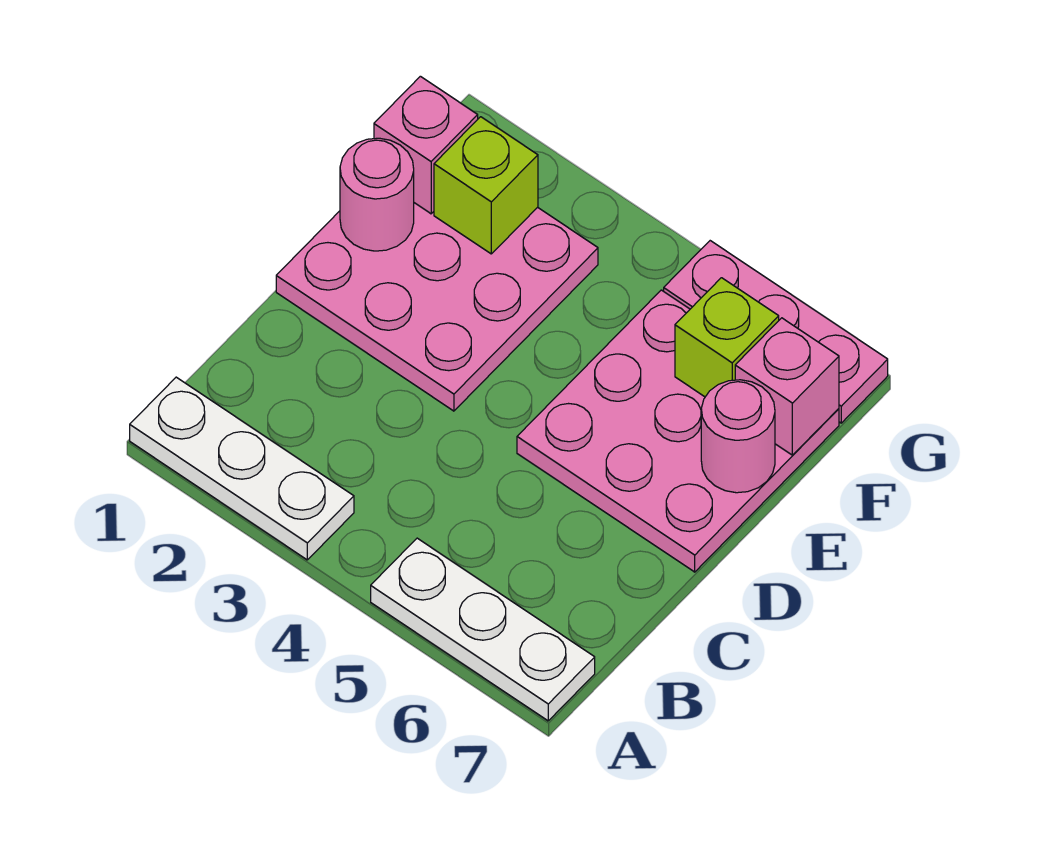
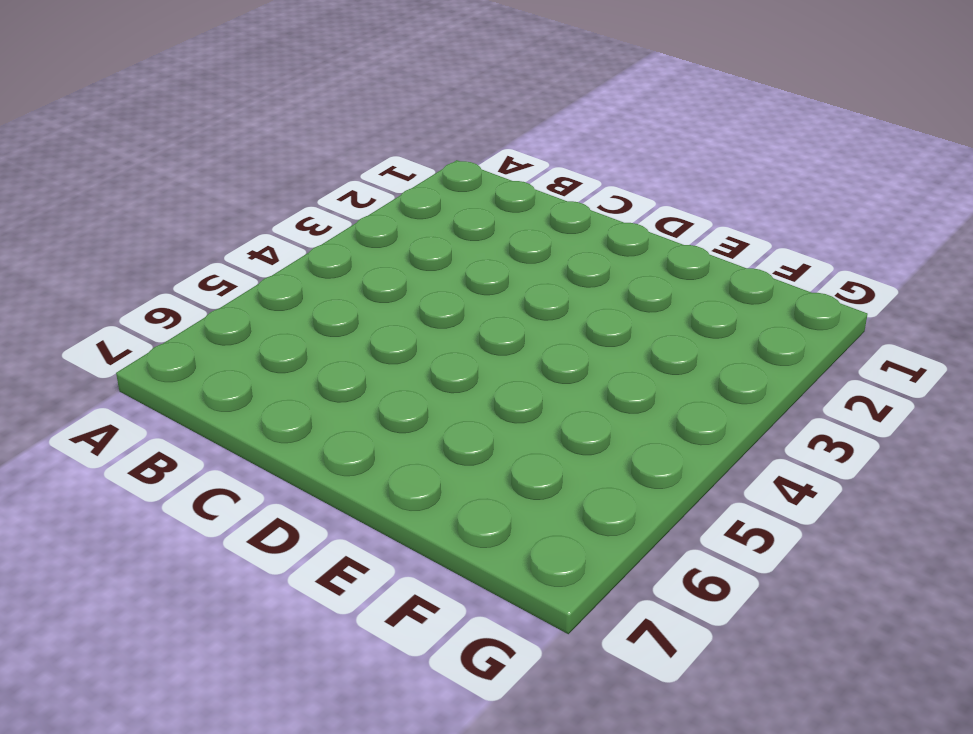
none -> white plate A1:A3 level 1
none -> white plate A5:A7 level 1

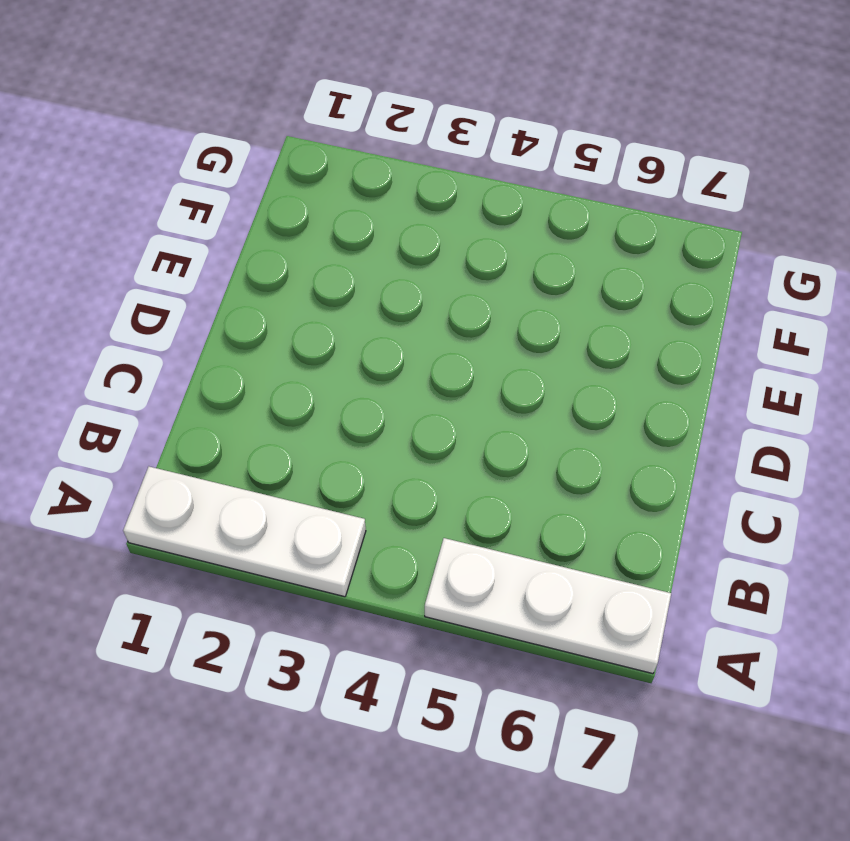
none -> pink plate D1:F3 level 1
none -> pink plate D5:F7 level 1

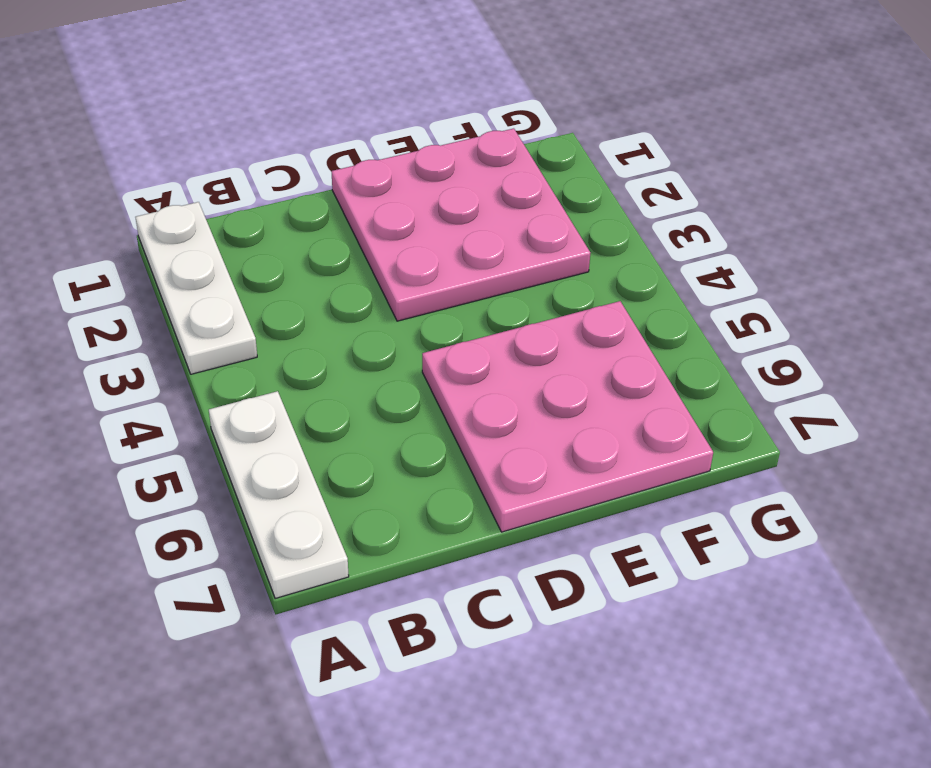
none -> pink plate G5:G7 level 1
none -> pink round brick E1 level 2

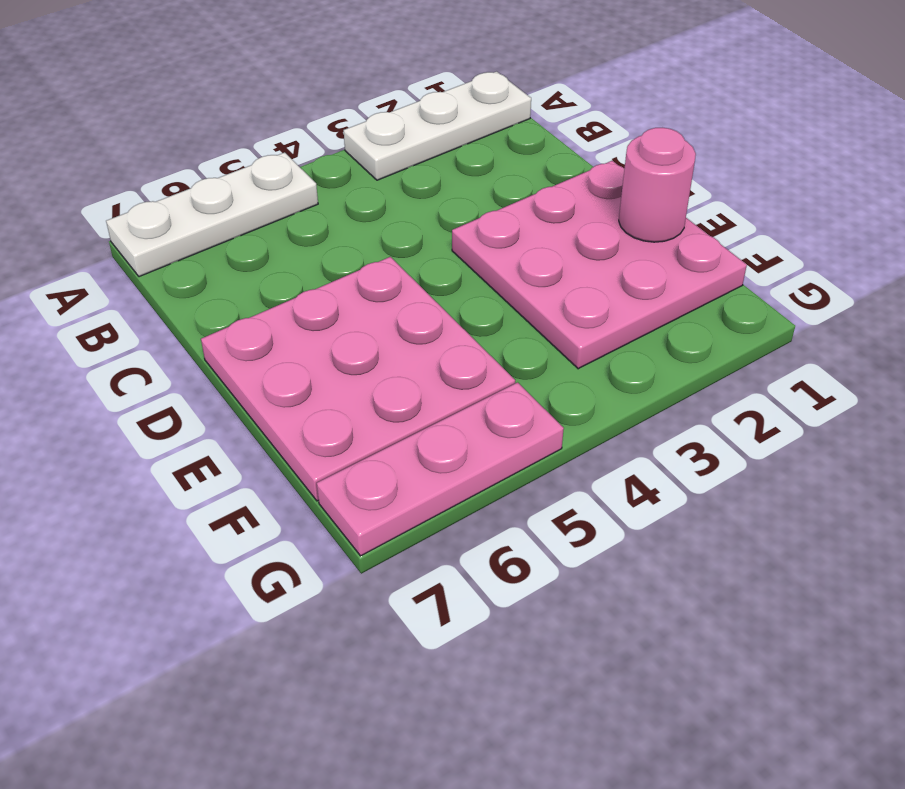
none -> pink round brick E7 level 2
none -> pink brick F1 level 2

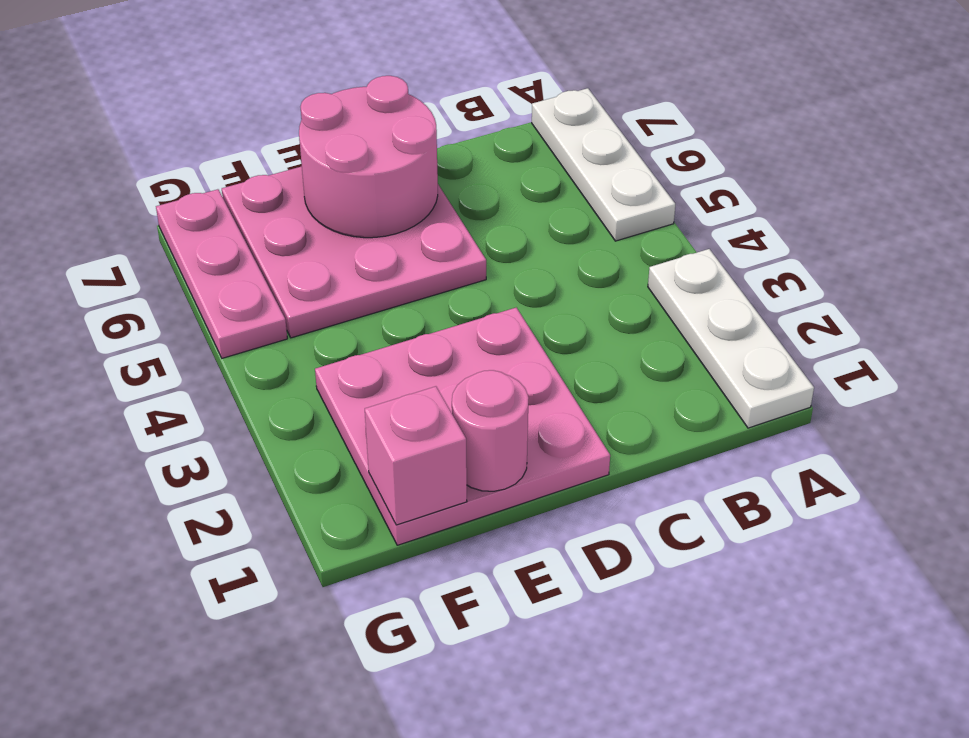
pink round brick D6:E7 level 2 -> pink round brick E7 level 2
none -> lime brick F2 level 2
none -> lime brick F6 level 2

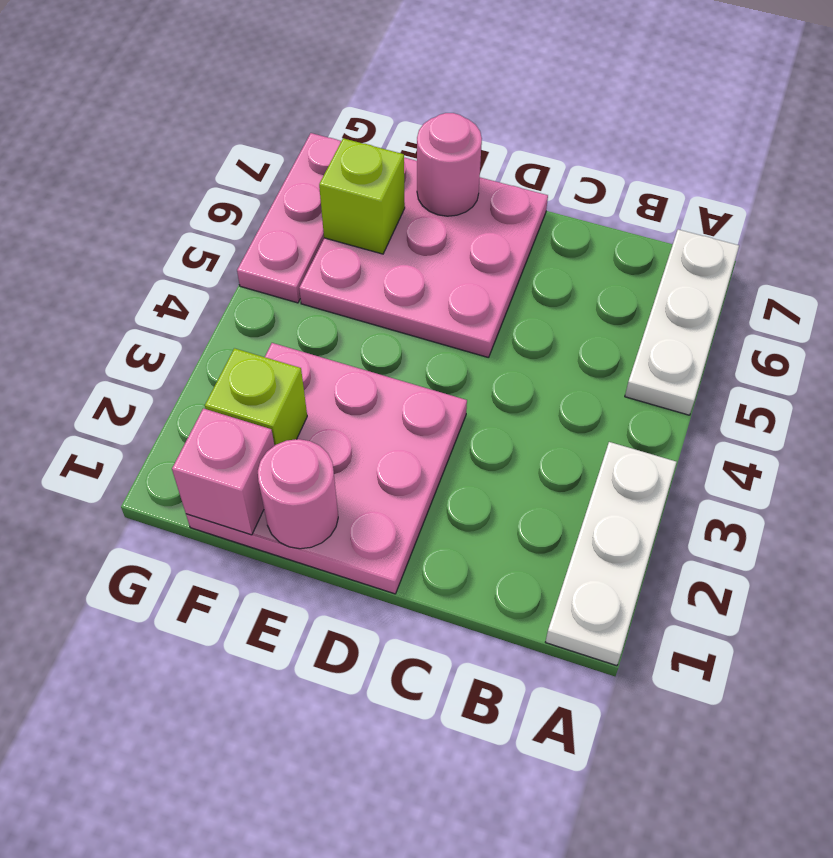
none -> pink brick F7 level 2

